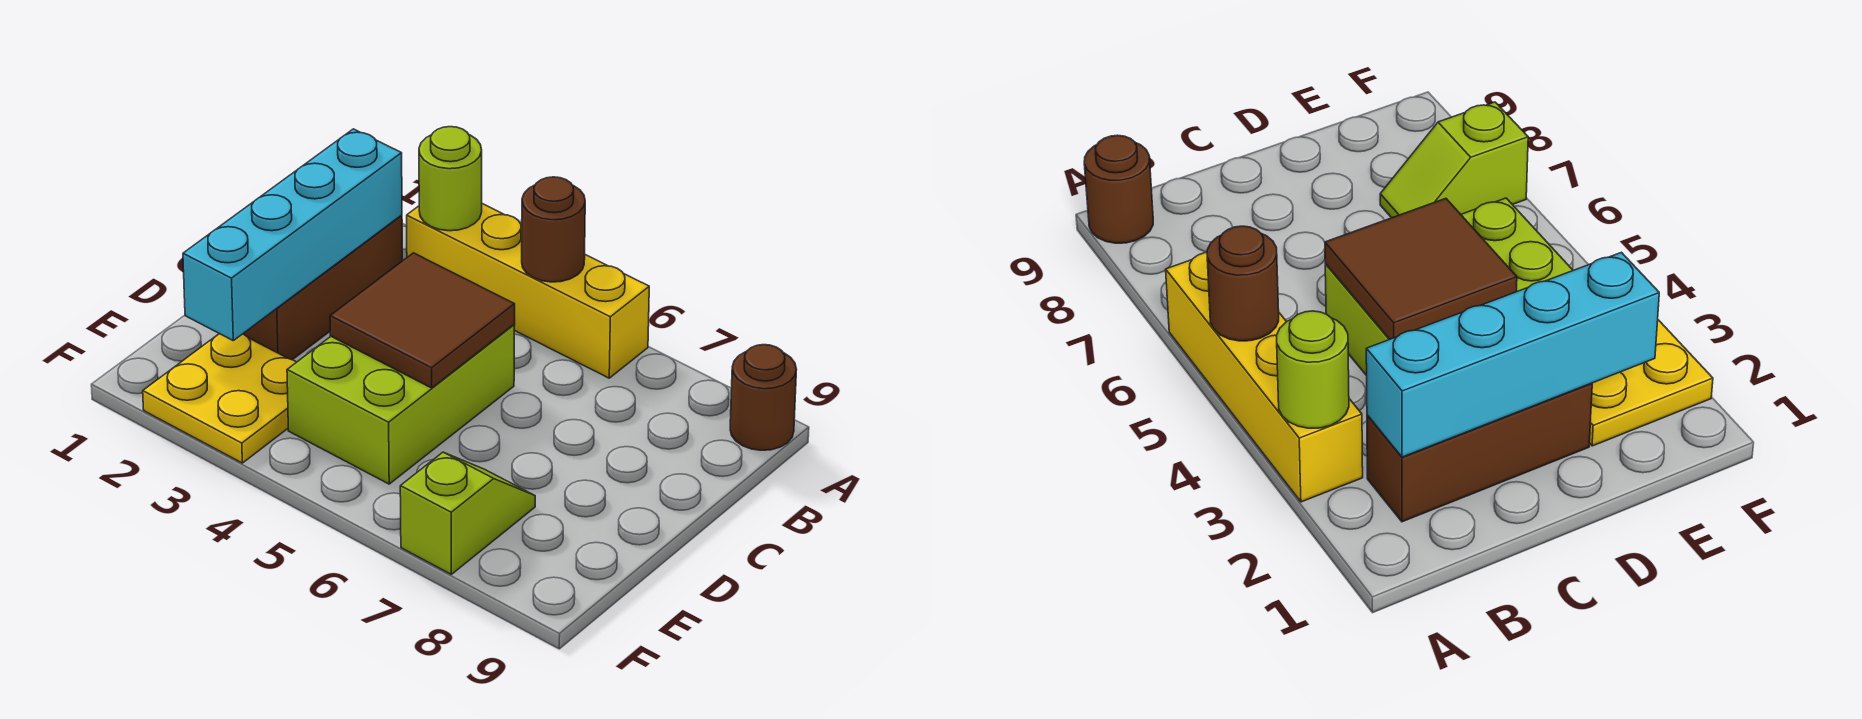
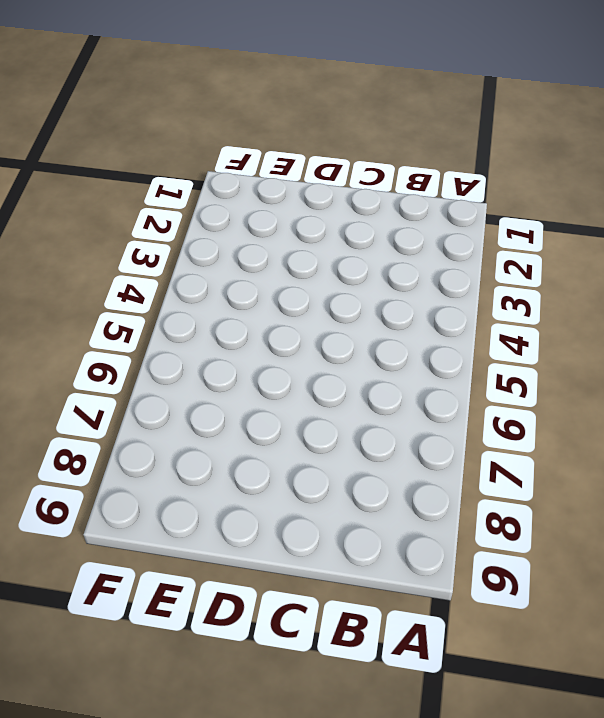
none -> yellow brick A3:A6 level 1
none -> brown round brick A9 level 1

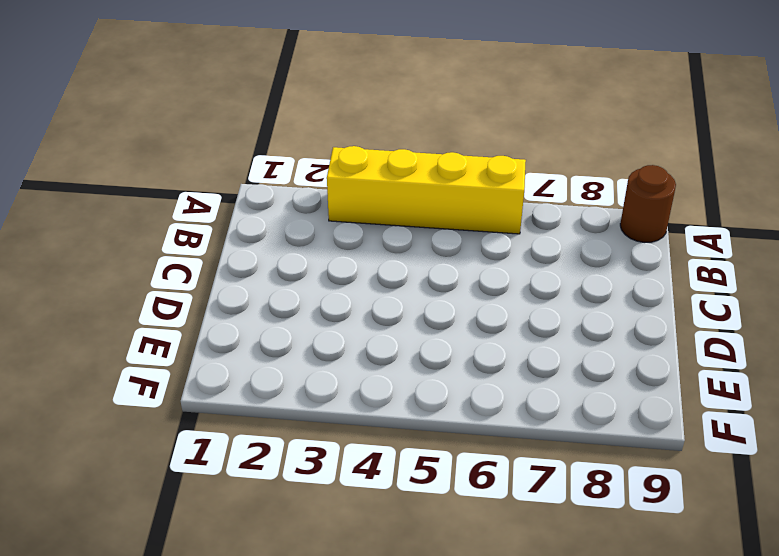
none -> brown brick B2:D2 level 1
none -> lime brick C4:E5 level 1

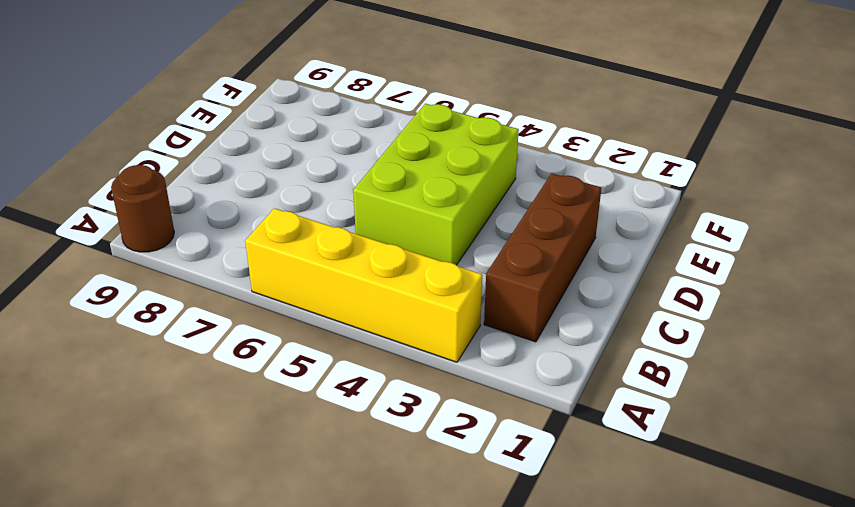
none -> yellow plate E2:F3 level 1
none -> lime slope E7:F7 level 1 top F

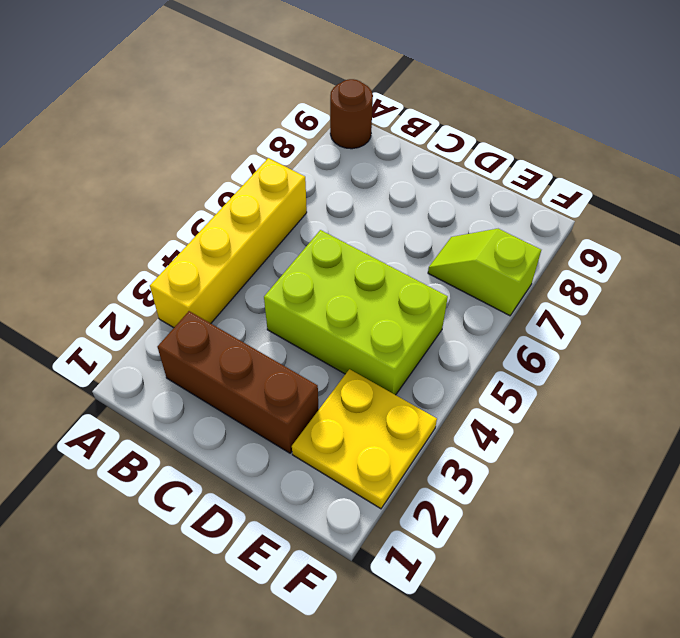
none -> lime round brick A3 level 2
none -> brown round brick A5 level 2

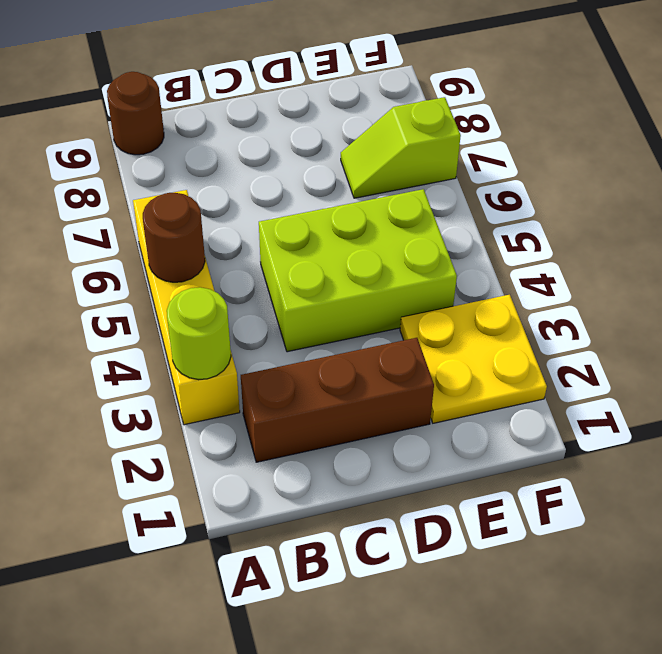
none -> cyan brick B2:E2 level 2
none -> brown tile C4:D5 level 2

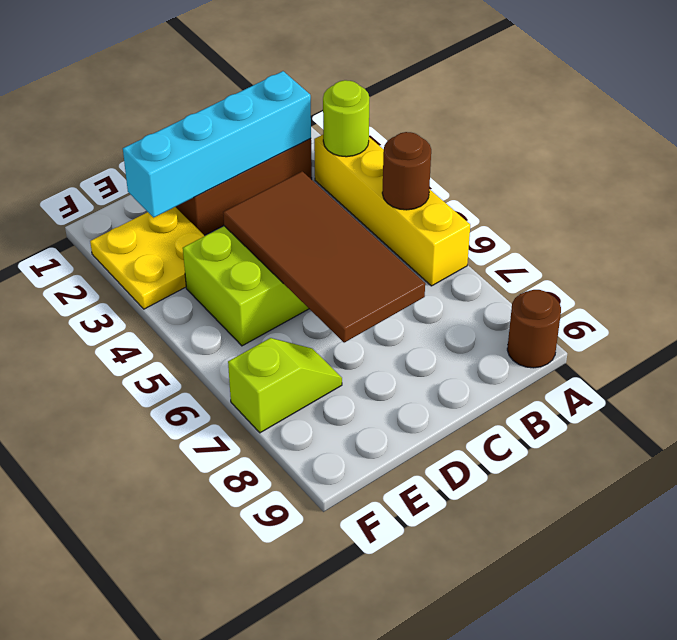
brown tile C4:D7 level 2 -> brown tile C4:D5 level 2

